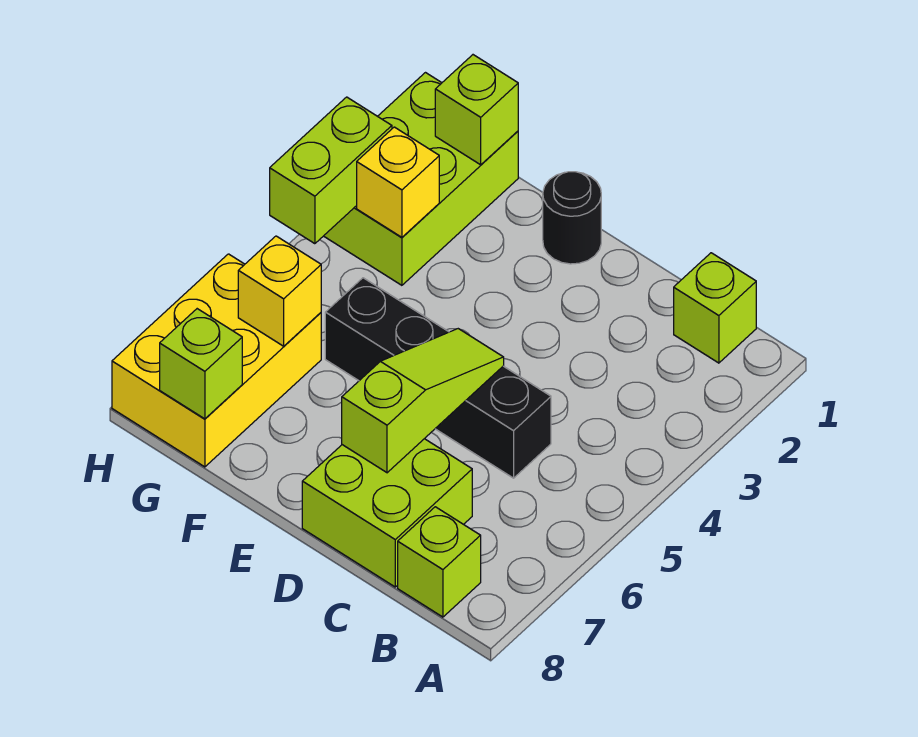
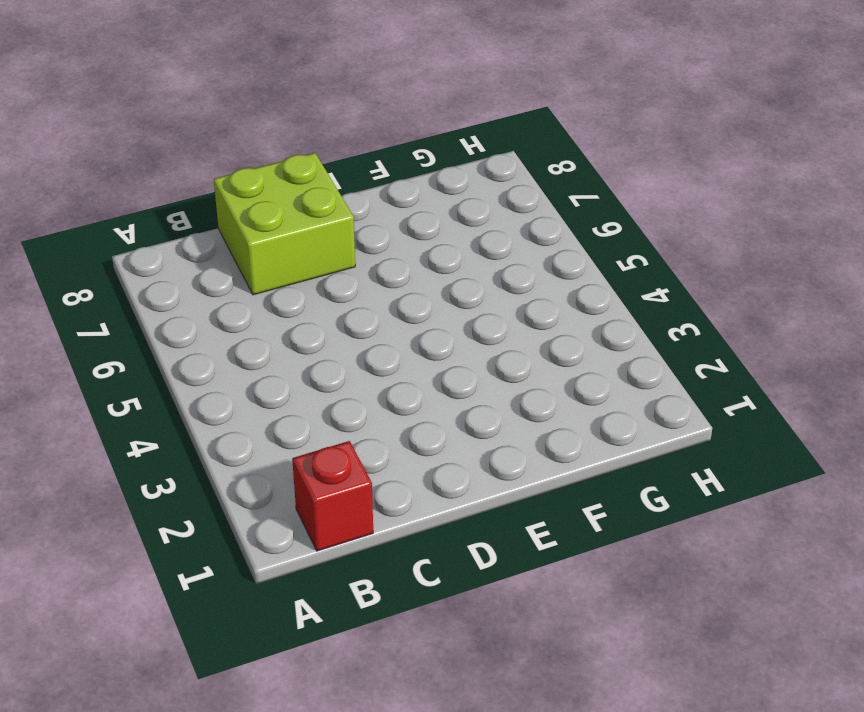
red brick B1 level 1 -> lime brick B1 level 1
none -> lime brick B8 level 1
none -> black brick C5:F5 level 1
none -> black round brick E1 level 1

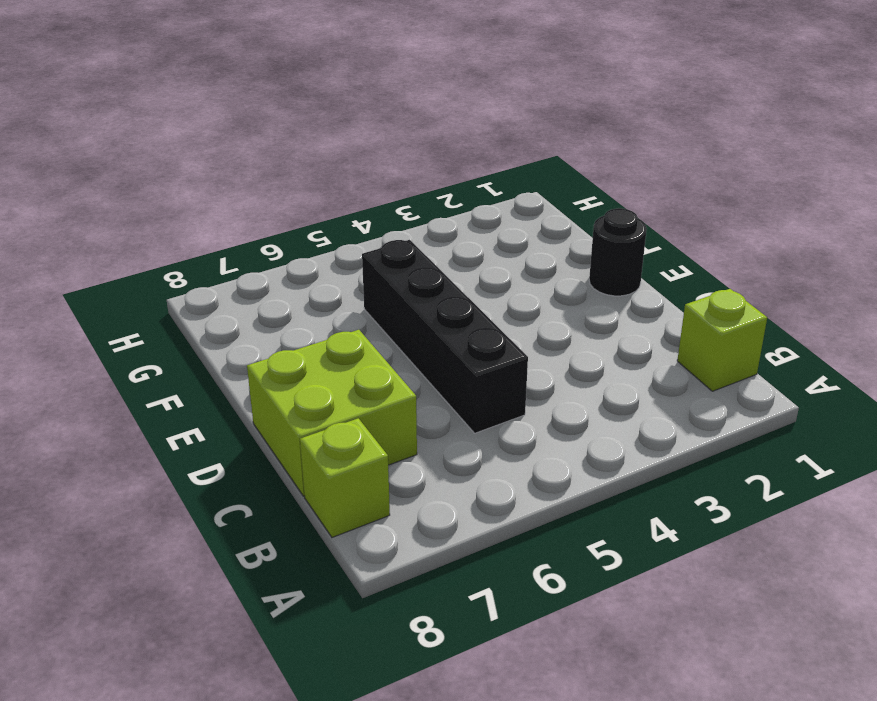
none -> lime brick G1:H3 level 1
none -> yellow brick G6:H8 level 1
none -> lime slope D5:D7 level 2 top 7

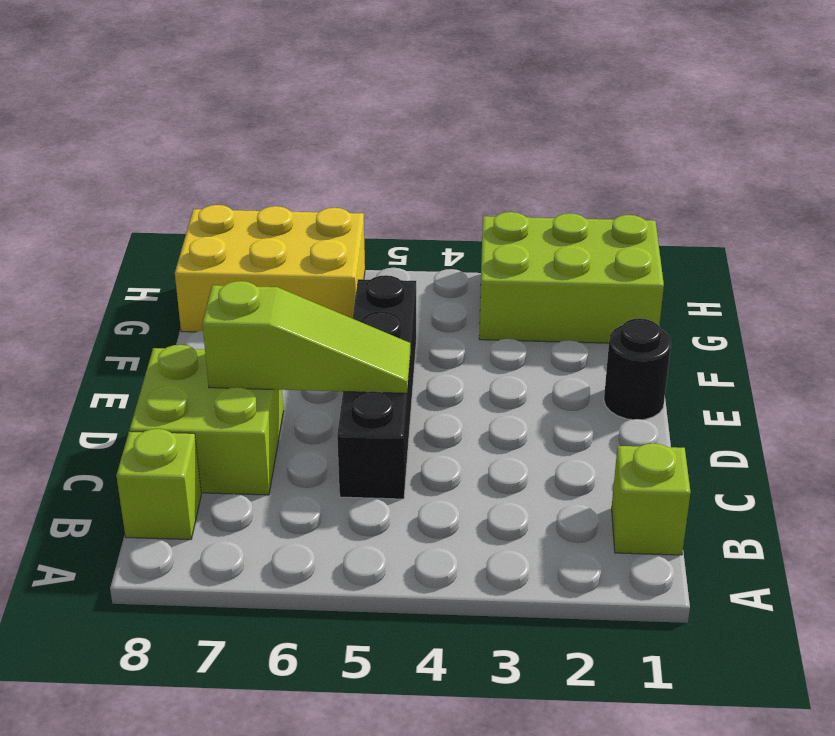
none -> lime brick G1 level 2
none -> yellow brick G3 level 2
none -> yellow brick G6 level 2

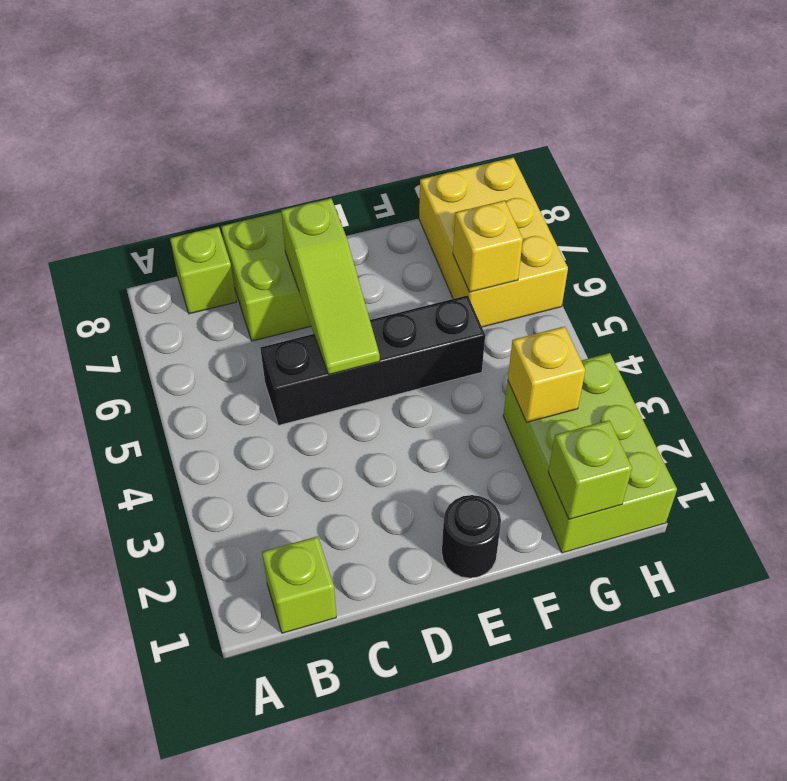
none -> lime brick G8 level 2
none -> lime brick H3:H4 level 2

